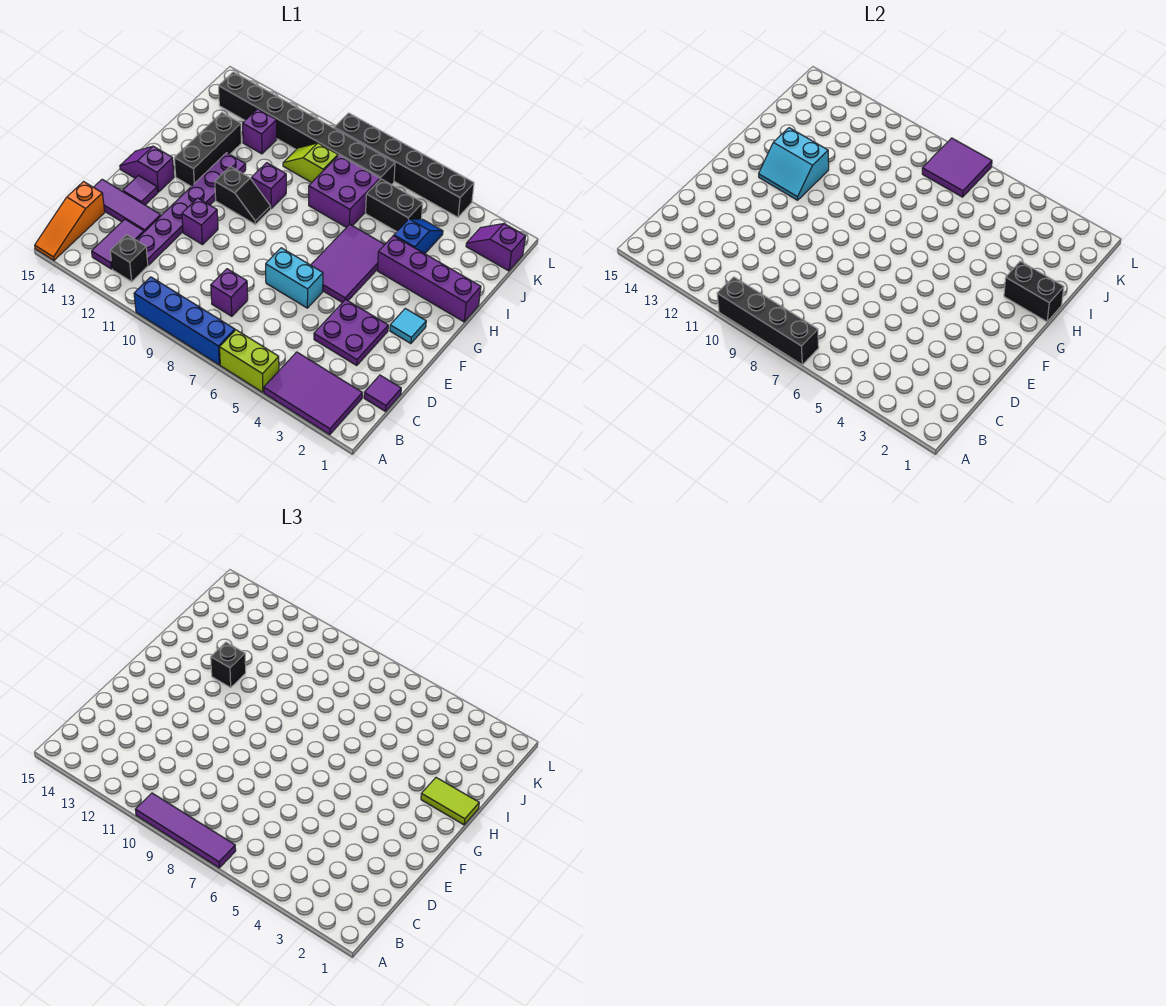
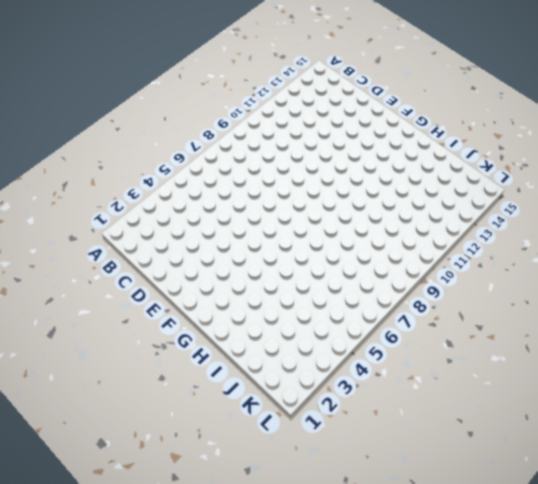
none -> purple tile A2:B4 level 1
none -> lime brick A5:A6 level 1
none -> blue brick A7:A10 level 1
none -> orange slope A15:C15 level 1 top C

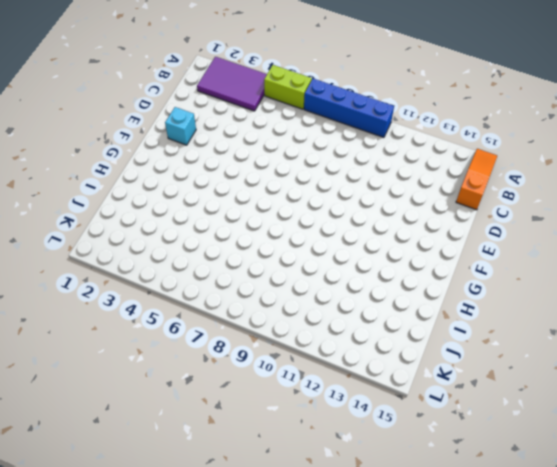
cyan brick E2 level 1 -> none
none -> black brick B12 level 1
none -> purple tile B13:C13 level 1
none -> purple tile C1 level 1
none -> purple brick C8 level 1

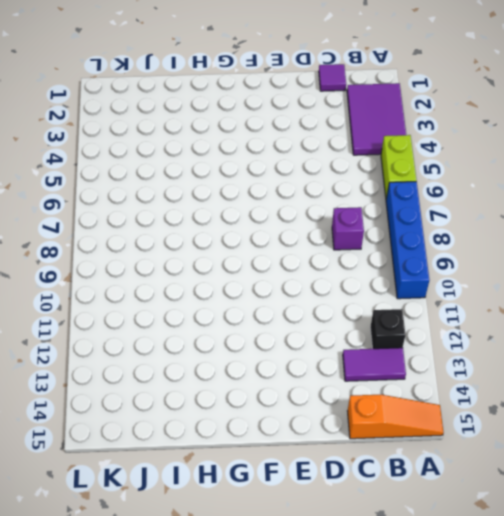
none -> purple plate C12:H12 level 1
none -> purple plate D3:E4 level 1
none -> purple tile D13:D15 level 1
none -> cyan brick E6:E7 level 1

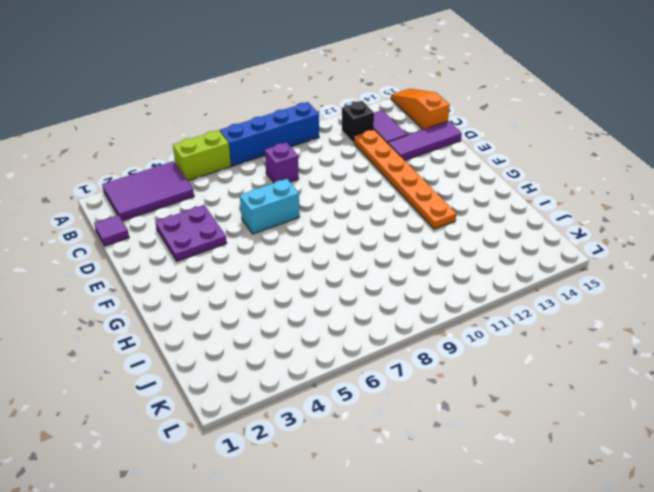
orange plate C12:H12 level 1 -> purple plate C12:H12 level 1
none -> purple brick E11 level 1
none -> purple tile E14 level 1
none -> cyan tile F2 level 1
none -> purple tile F5:H6 level 1

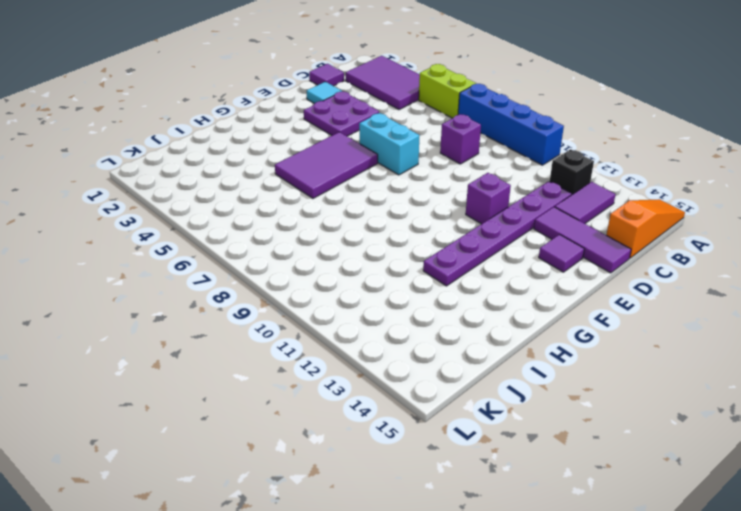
cyan tile D2 level 1 -> cyan tile F2 level 1
none -> purple slope F14:F15 level 1 top 14
none -> black slope G10:G11 level 1 top 11
none -> black brick G13:I13 level 1
none -> purple brick H1:H4 level 1

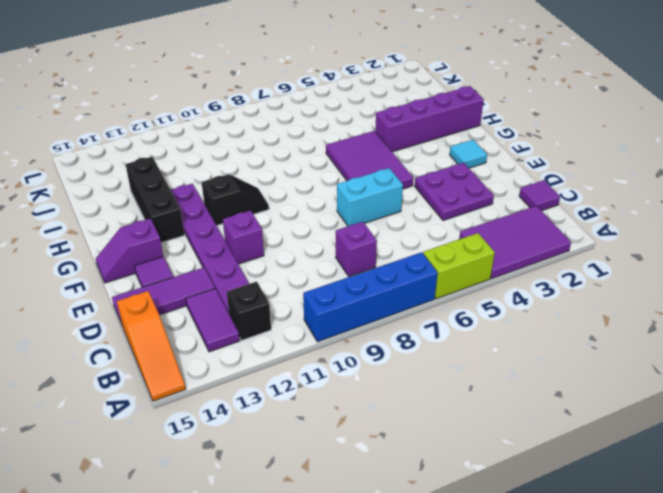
none -> purple brick H10 level 1
none -> blue slope I4:J4 level 1 top I
none -> purple brick I7:J8 level 1
none -> black brick J5:J6 level 1

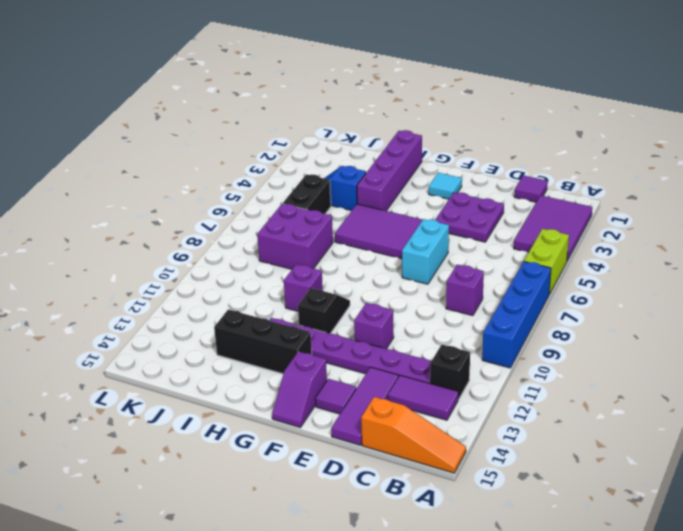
none -> lime slope J9:J10 level 1 top 9
none -> purple brick J12 level 1
none -> purple slope K1:K2 level 1 top 1
none -> black brick K7:K14 level 1

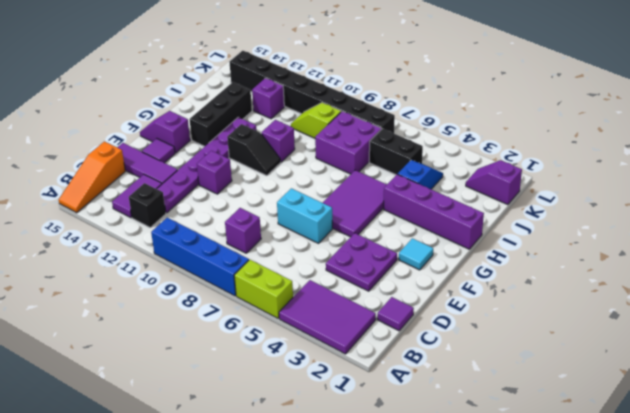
none -> black brick L4:L9 level 1
none -> black brick A7:A10 level 2
none -> cyan slope G12:H13 level 2 top H
none -> black brick H1:H2 level 2

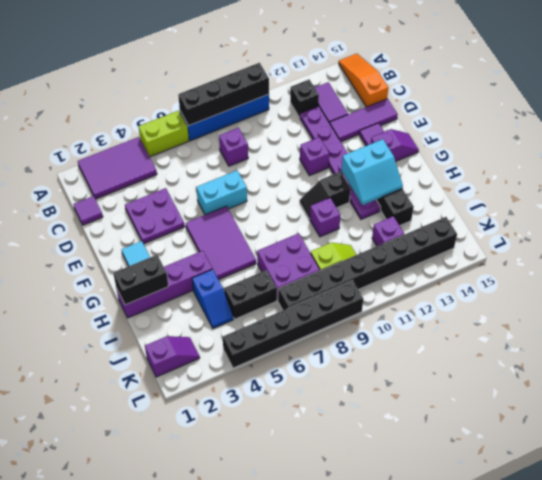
cyan slope G12:H13 level 2 top G -> cyan slope G12:H13 level 2 top H
none -> purple tile K7:L8 level 2
none -> purple tile A7:A10 level 3
none -> lime tile H1:H2 level 3
none -> black brick H12 level 3

